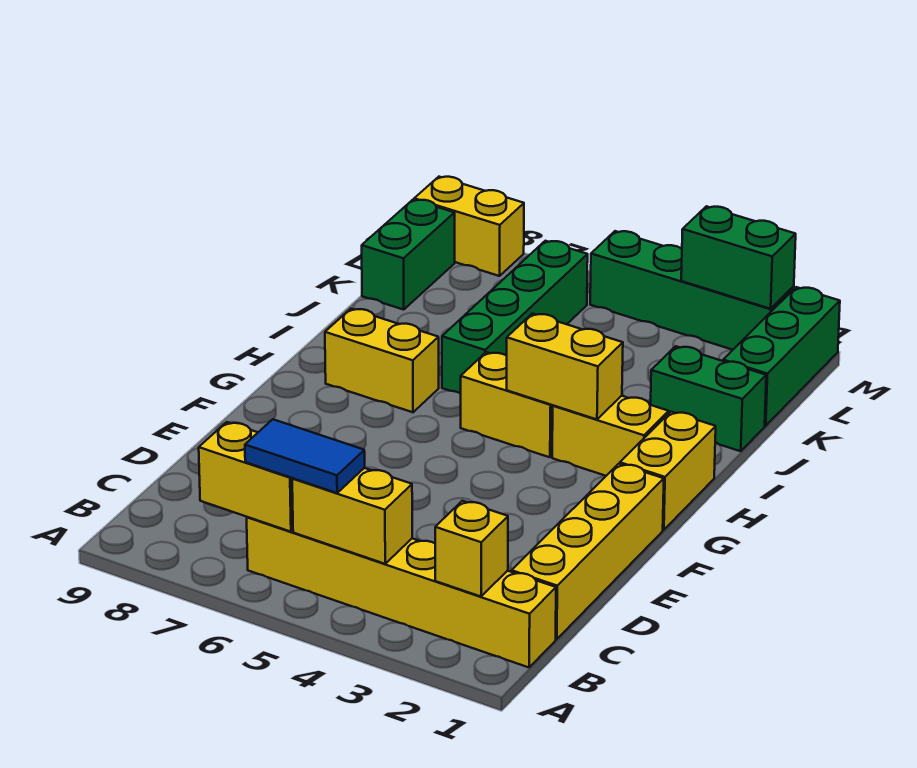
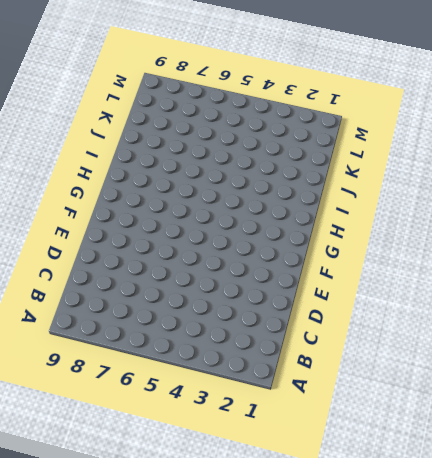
none -> yellow brick B1:B6 level 1
none -> yellow brick C1:F1 level 1
none -> yellow brick G1:H1 level 1

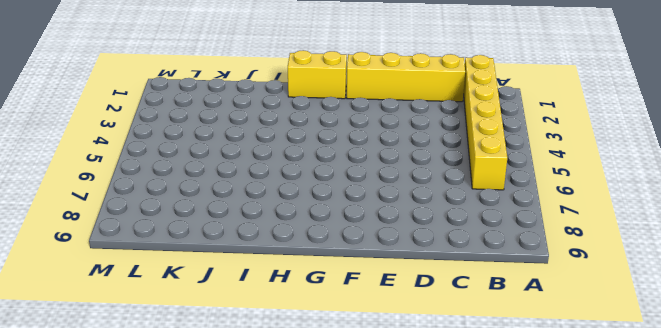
none -> yellow brick H2:H3 level 1
none -> yellow brick H4:H5 level 1
none -> yellow brick H7:H8 level 1

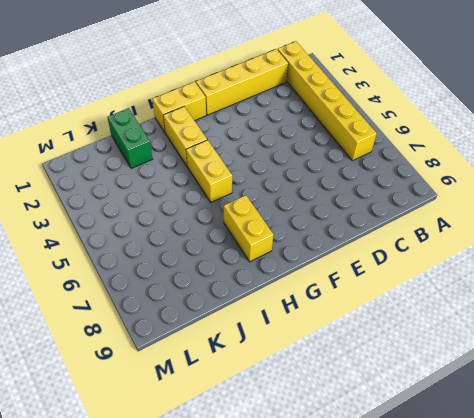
none -> green brick I6:L6 level 1
none -> green brick K1:M1 level 1
none -> green brick K9:L9 level 1

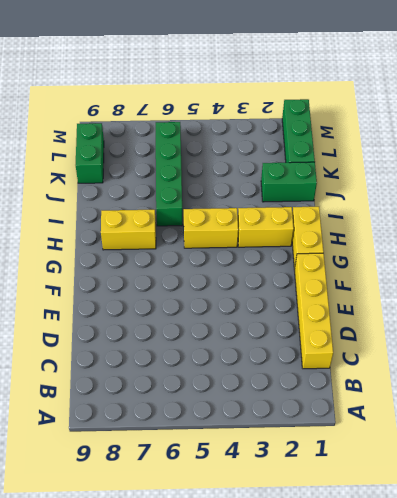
none -> yellow brick B1:B6 level 1
none -> green brick M2:M5 level 1
none -> yellow brick M8:M9 level 1

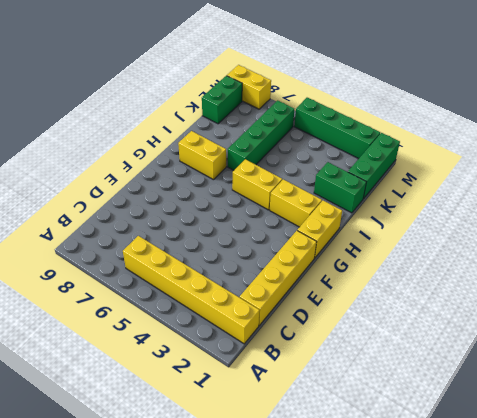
none -> yellow brick B2 level 2
none -> yellow brick B4:B5 level 2
none -> yellow brick B6:B7 level 2

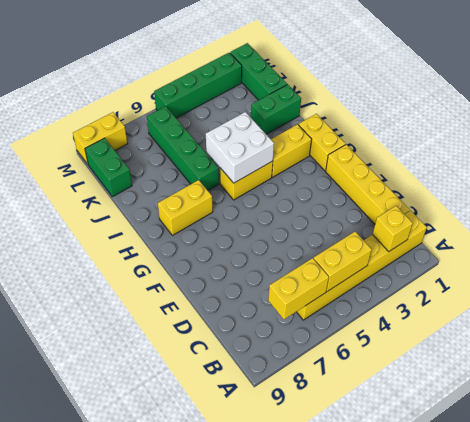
white brick H4:I5 level 2 -> yellow brick H3:H4 level 2
none -> green brick M2:M3 level 2
none -> blue tile B5:B6 level 3

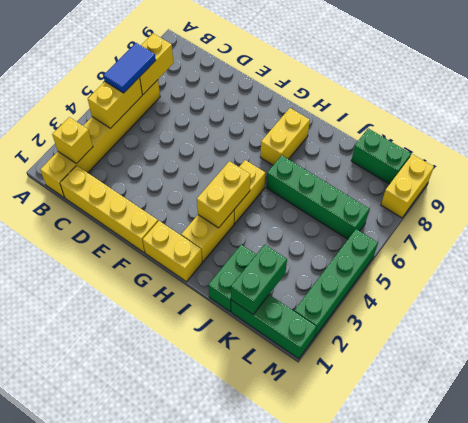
green brick K1:K2 level 2 -> green brick M2:M3 level 2

